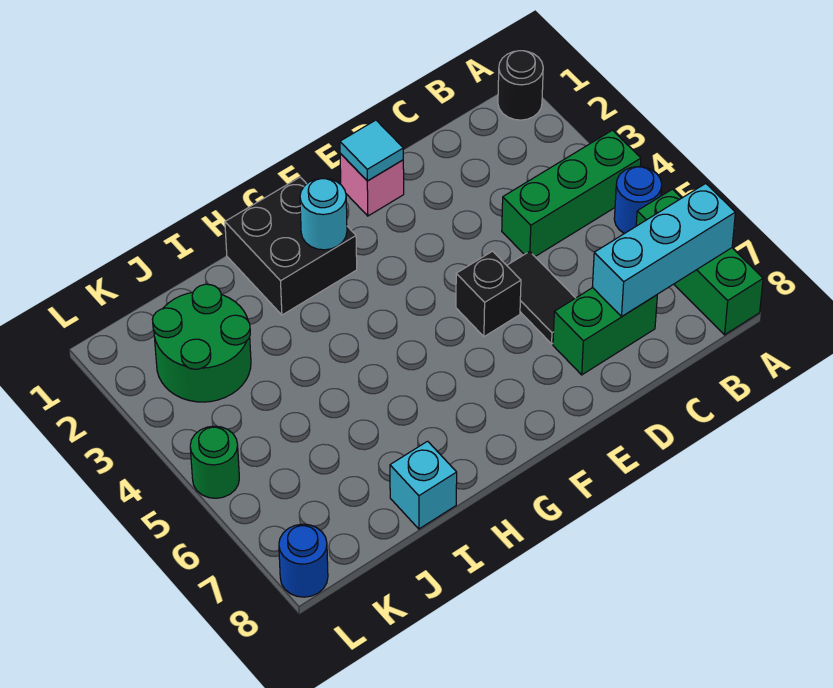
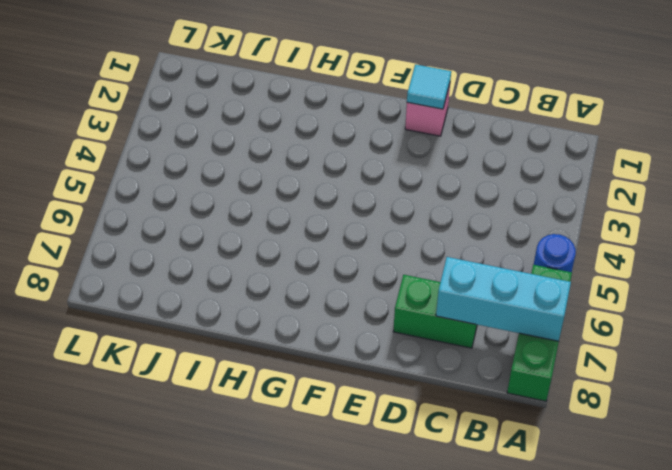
none -> black round brick A1 level 1
none -> green brick A4:C4 level 1
none -> black tile D5:D6 level 1

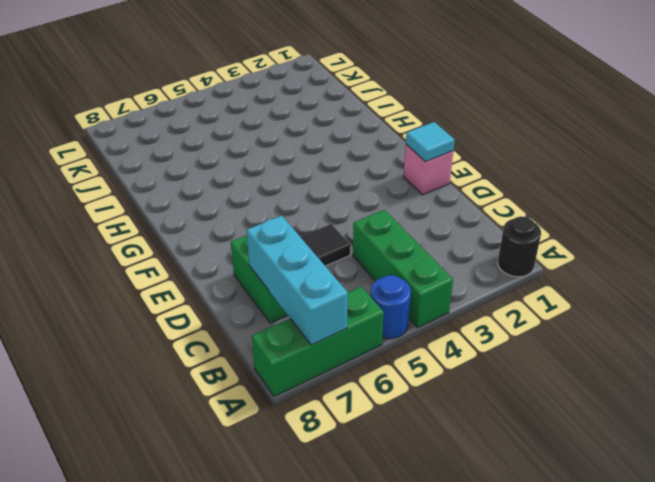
none -> black brick E5 level 1
none -> black brick G1:H2 level 1
none -> cyan brick I8 level 1

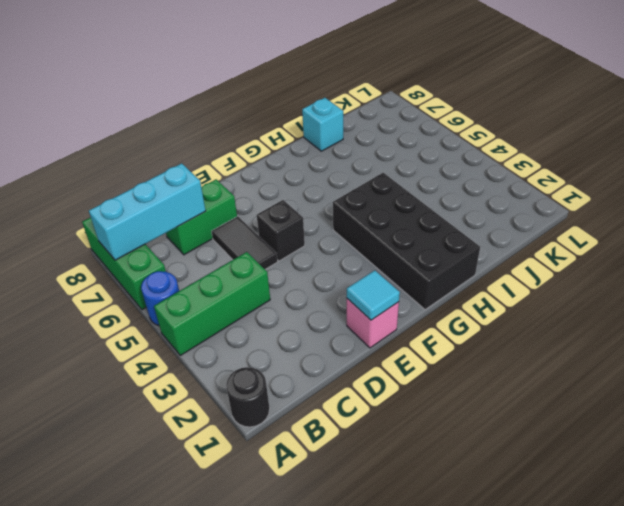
black brick G1:H4 level 1 -> black brick G1:H2 level 1
none -> green round brick J2:K3 level 1
none -> green round brick L5 level 1
none -> blue round brick L8 level 1

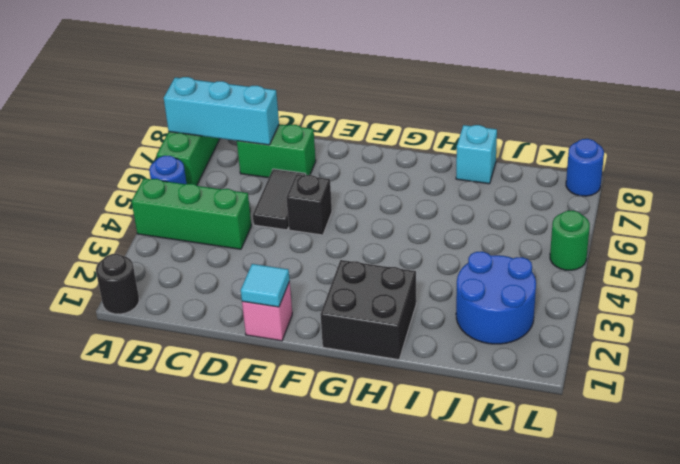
blue round brick J2:K3 level 1 -> green round brick J2:K3 level 1
none -> cyan round brick G2 level 2

